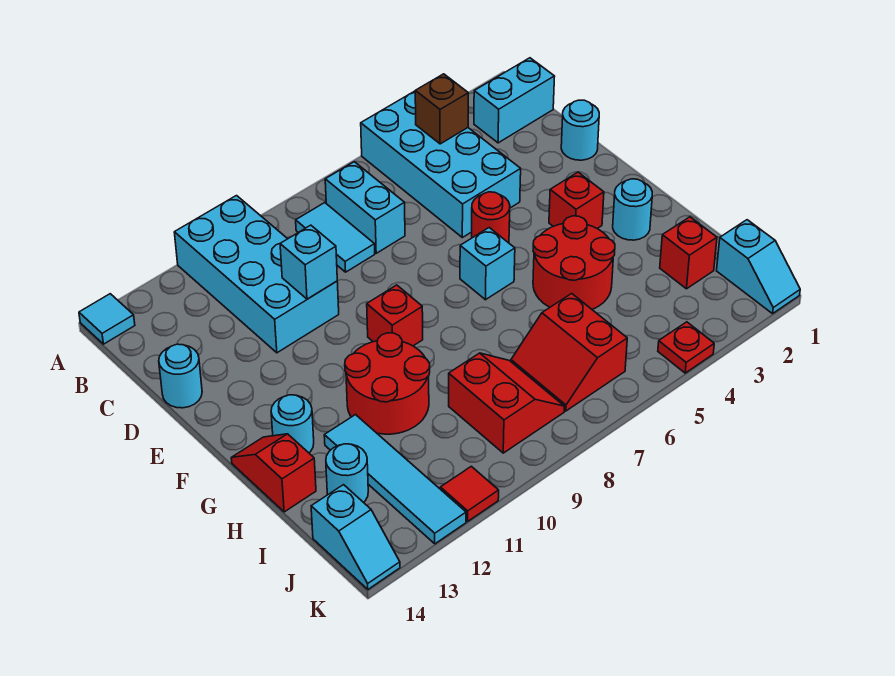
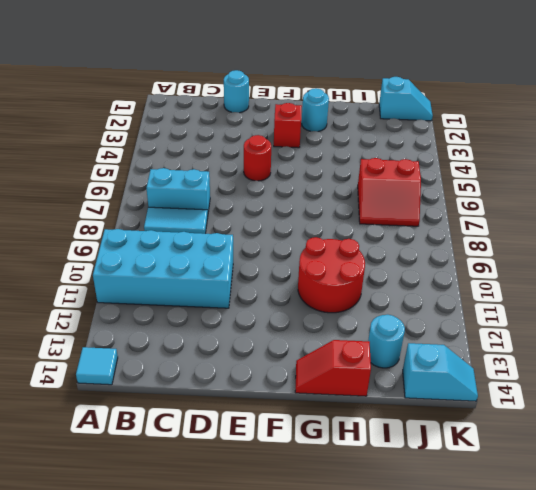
none -> cyan brick A4:D5 level 1
none -> cyan brick B1:B2 level 1
none -> cyan round brick D14 level 1

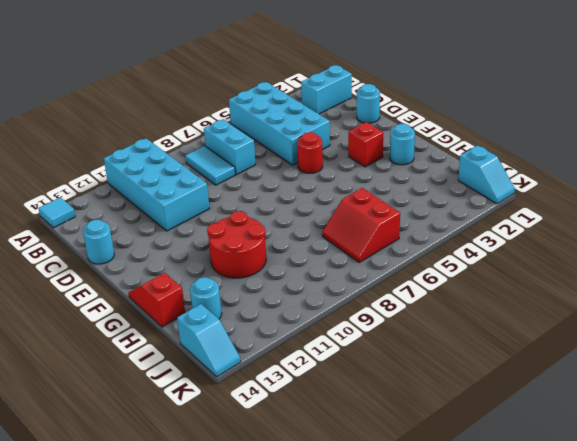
none -> cyan brick F6 level 1
none -> red brick F9 level 1
none -> red round brick G4:H5 level 1

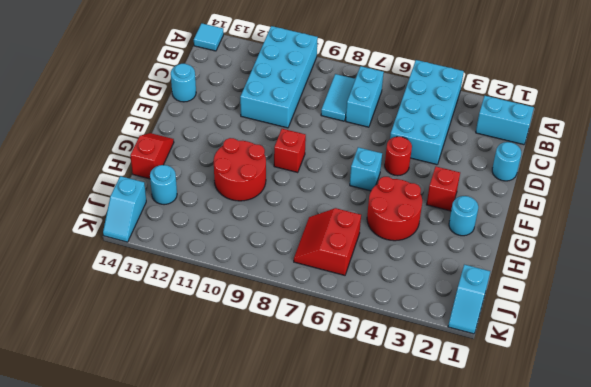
none -> cyan round brick G13 level 1
none -> cyan tile H12:K12 level 1
none -> red brick I2 level 1

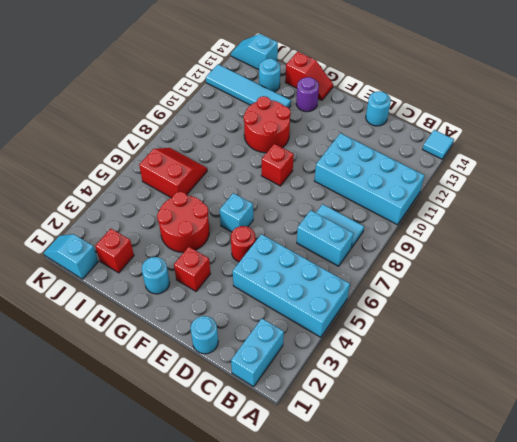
purple round brick G13 level 1 -> cyan round brick G13 level 1
none -> red slope I8:J9 level 1 top 9
none -> red plate K4 level 1
none -> red tile K11 level 1

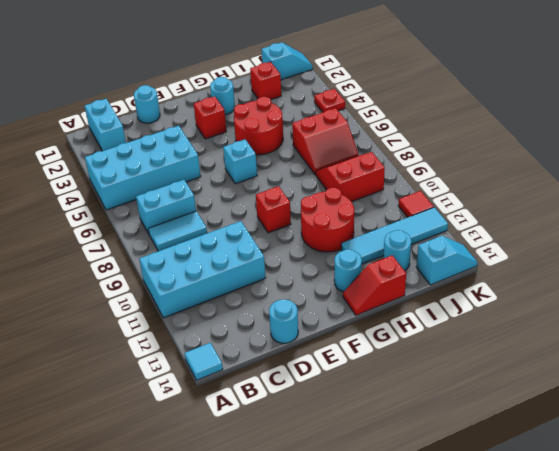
none -> red round brick E5 level 1
none -> brown brick B4 level 2
none -> cyan brick D10 level 2

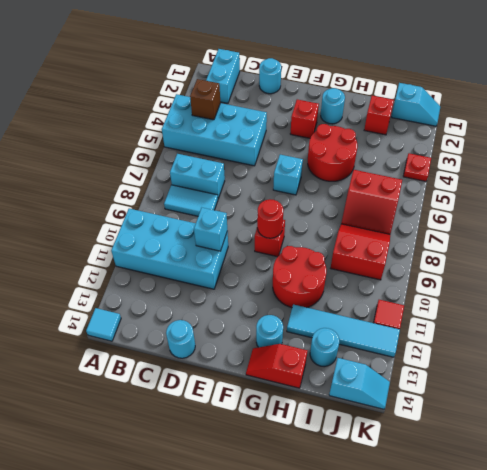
red round brick F9 level 2 -> red round brick E5 level 1

